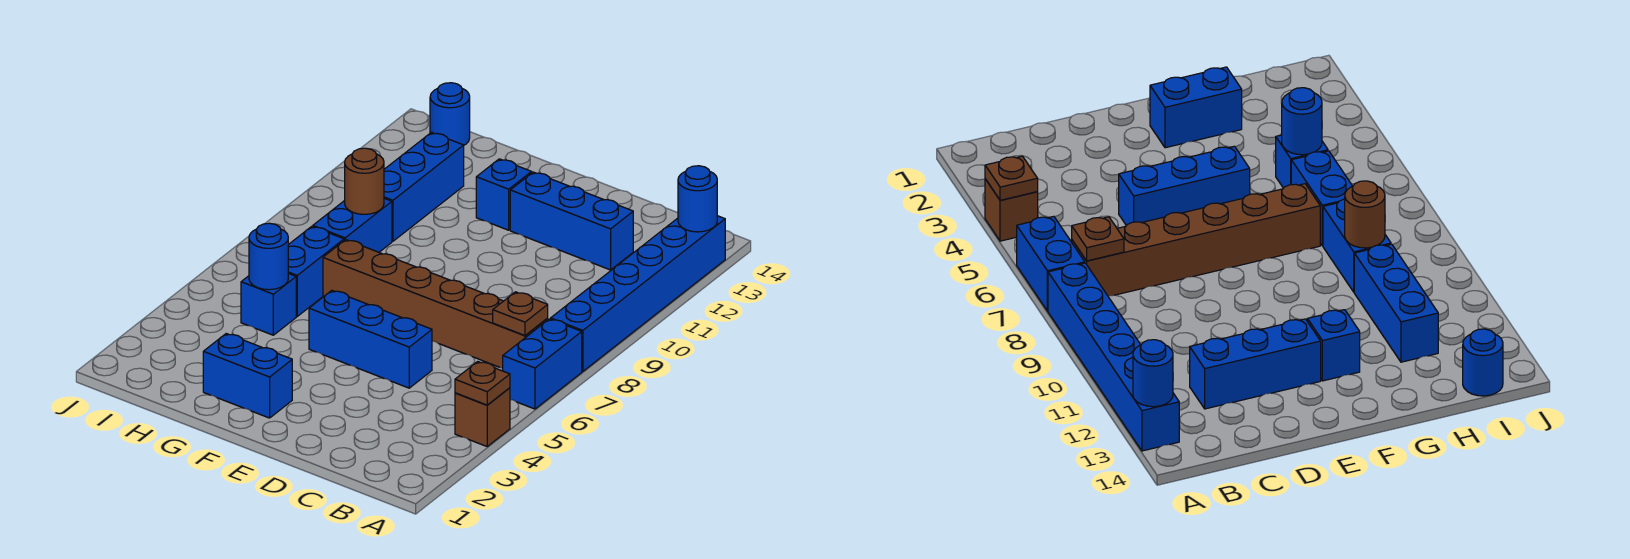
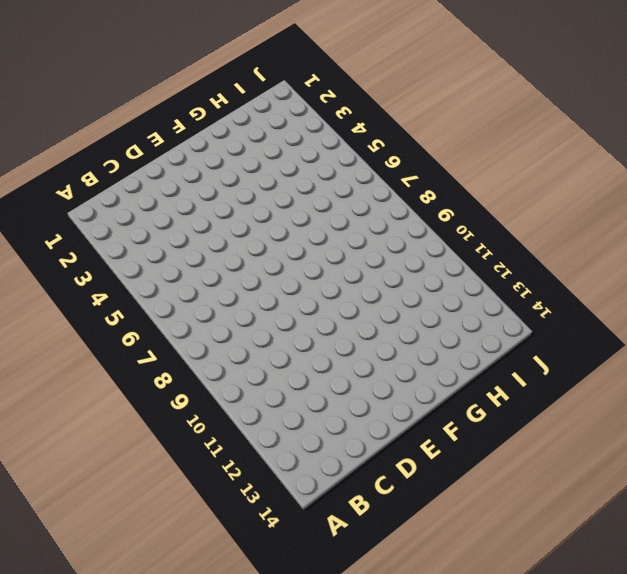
none -> brown brick A4 level 1
none -> blue brick A6:A7 level 1
none -> blue brick A8:A13 level 1

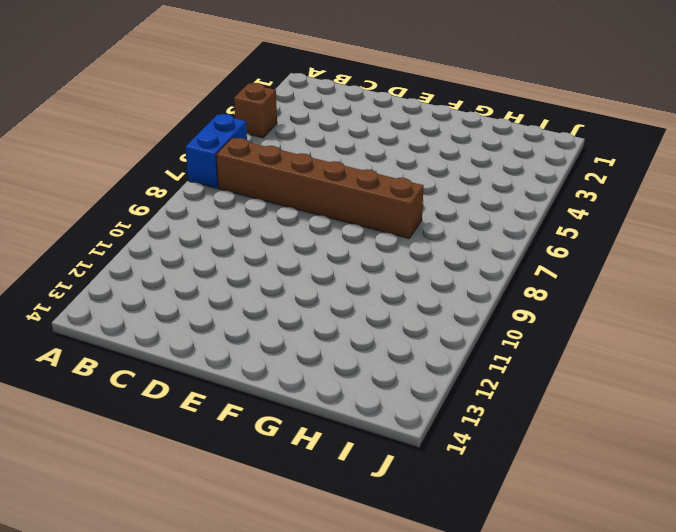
none -> blue brick A8:A13 level 1
none -> blue brick C12:E12 level 1
none -> blue brick D5:F5 level 1

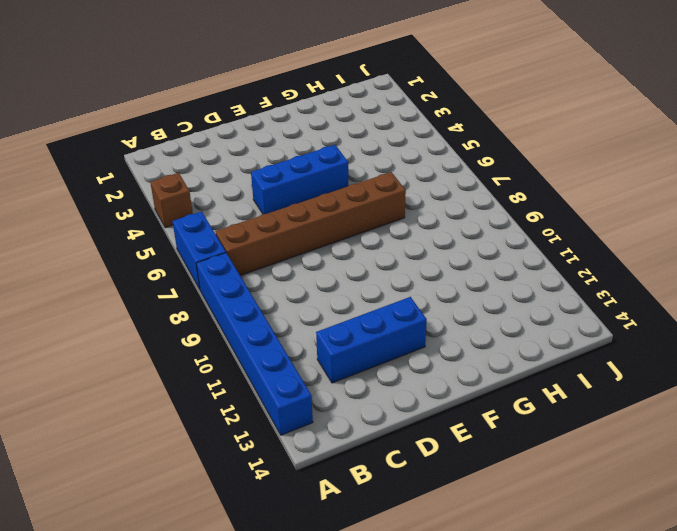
none -> blue brick F2:G2 level 1
none -> blue brick F12 level 1
none -> blue brick H5 level 1

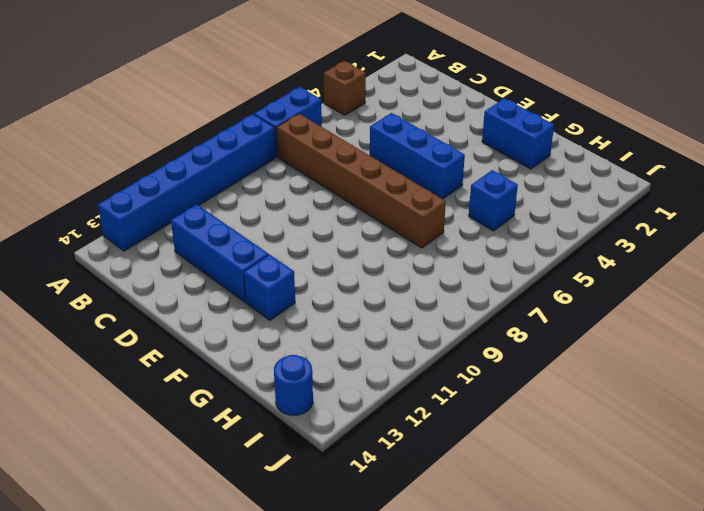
none -> blue brick H6:H7 level 1
none -> blue brick H8:H9 level 1
none -> blue brick H10:H12 level 1

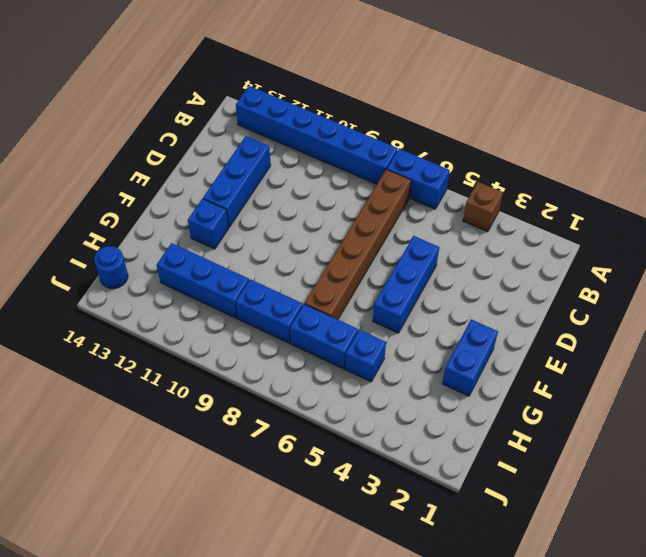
none -> brown plate A4 level 2
none -> blue round brick A13 level 2
none -> brown plate B7 level 2

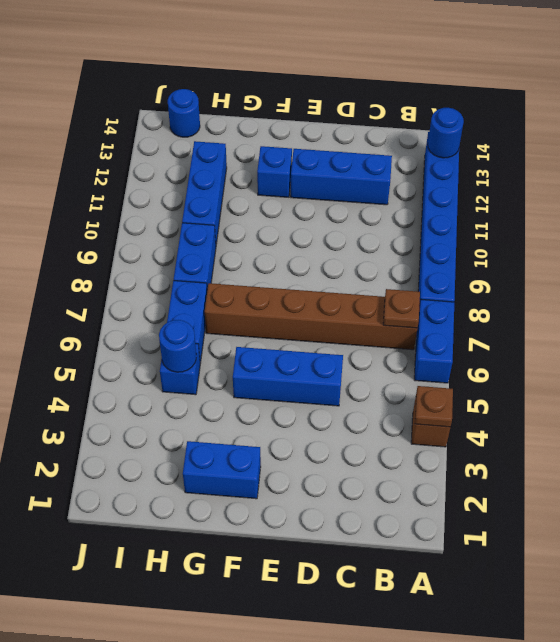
none -> brown round brick H9 level 2

